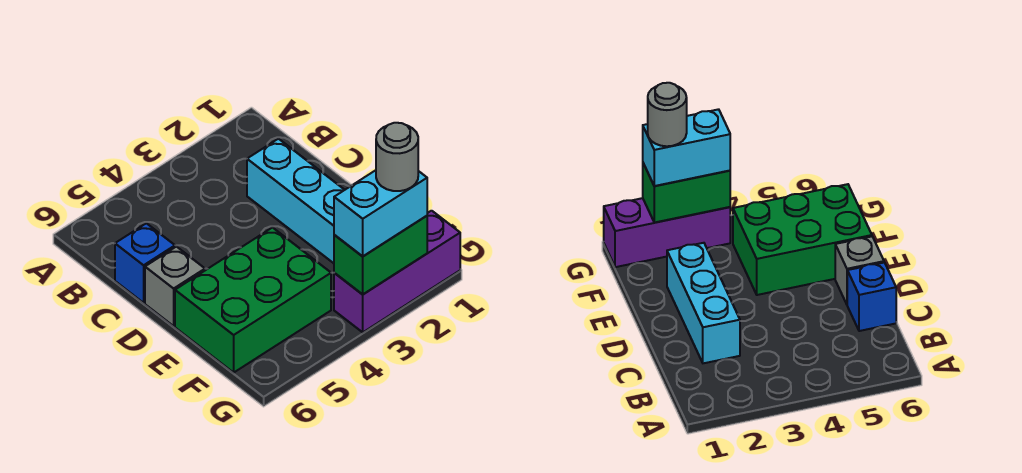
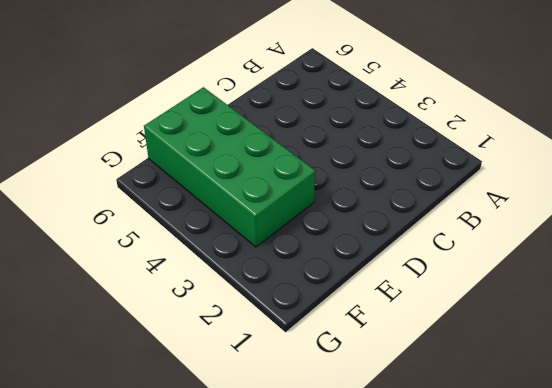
green brick E3:F6 level 1 -> green brick E4:F6 level 1
none -> cyan brick C2:E2 level 1
none -> blue brick C6 level 1

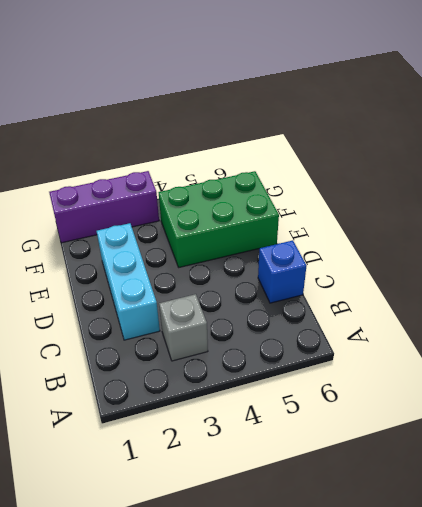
grey brick B3 level 1 -> grey brick D6 level 1
none -> green brick G2:G3 level 2
none -> cyan brick G2:G3 level 3

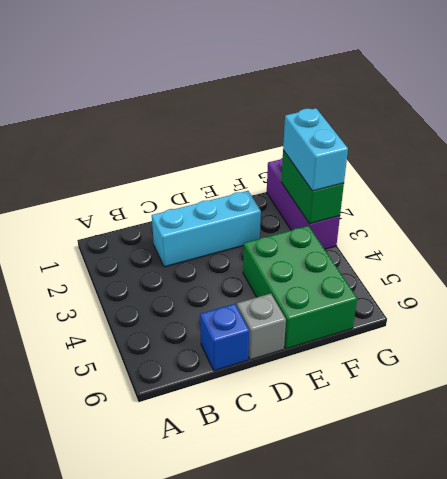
none -> grey round brick G2 level 4

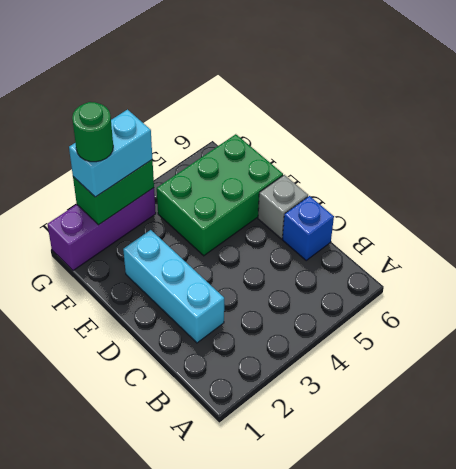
green round brick G2 level 4 -> grey round brick G2 level 4

